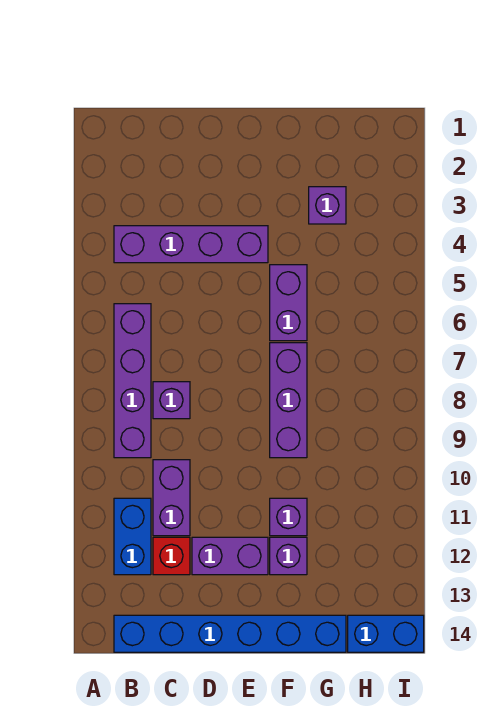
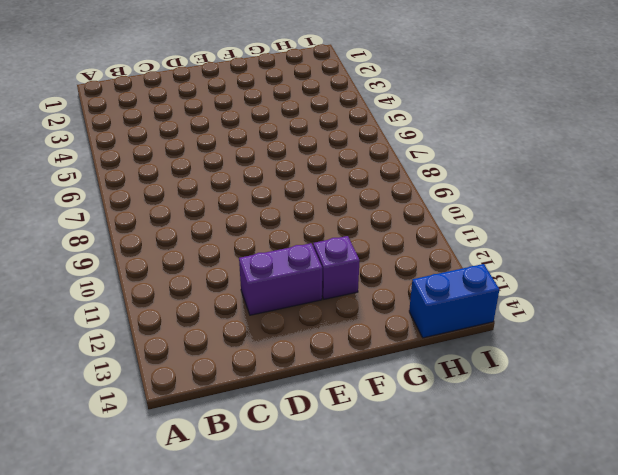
none -> purple brick B4:E4 level 1
none -> purple brick B6:B9 level 1
none -> blue brick B11:B12 level 1

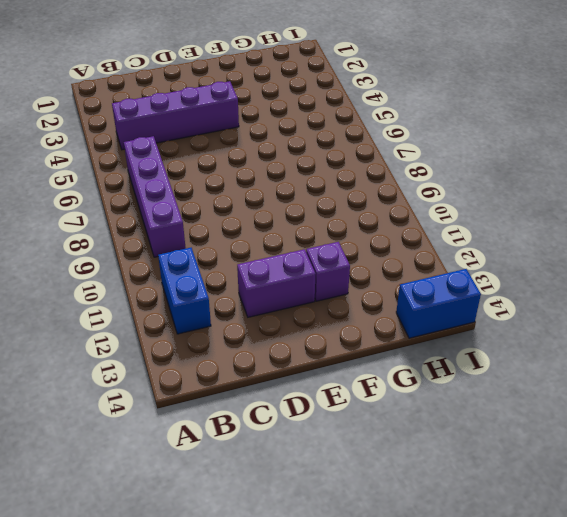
none -> blue brick B14:G14 level 1
none -> purple brick C8 level 1
none -> purple brick C10:C11 level 1

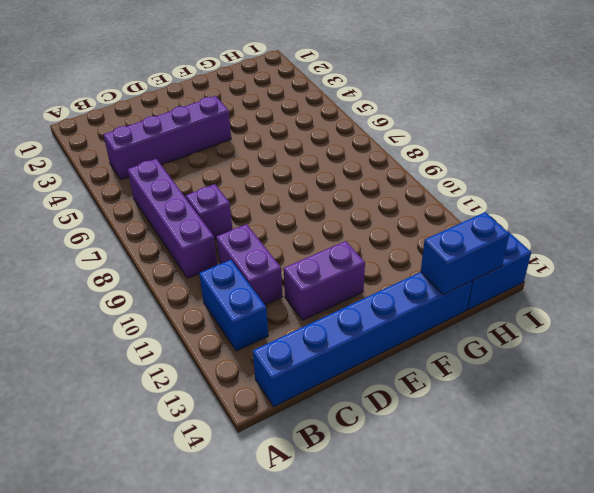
blue brick G14:H14 level 2 -> none
none -> red brick C12 level 1
none -> purple brick F5:F6 level 1
none -> purple brick F7:F9 level 1

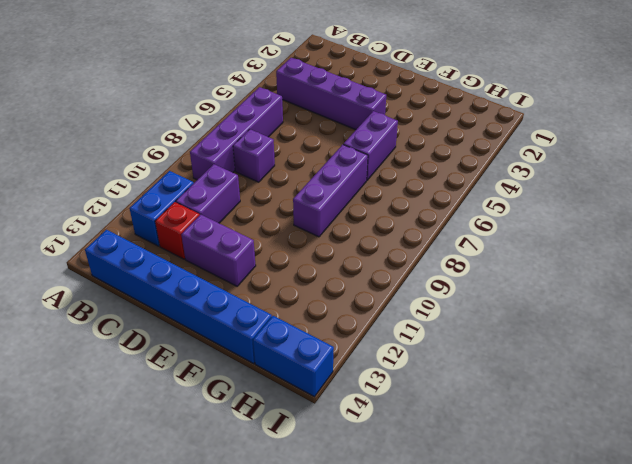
none -> purple brick F11 level 1
none -> purple brick F12 level 1
none -> purple brick G3 level 1

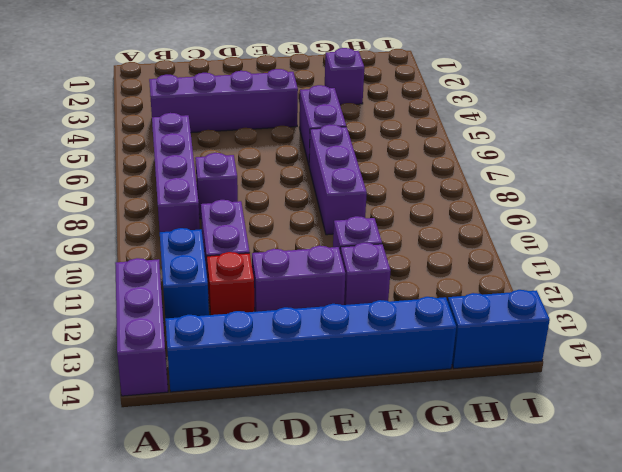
purple brick A12:A14 level 1 -> none

